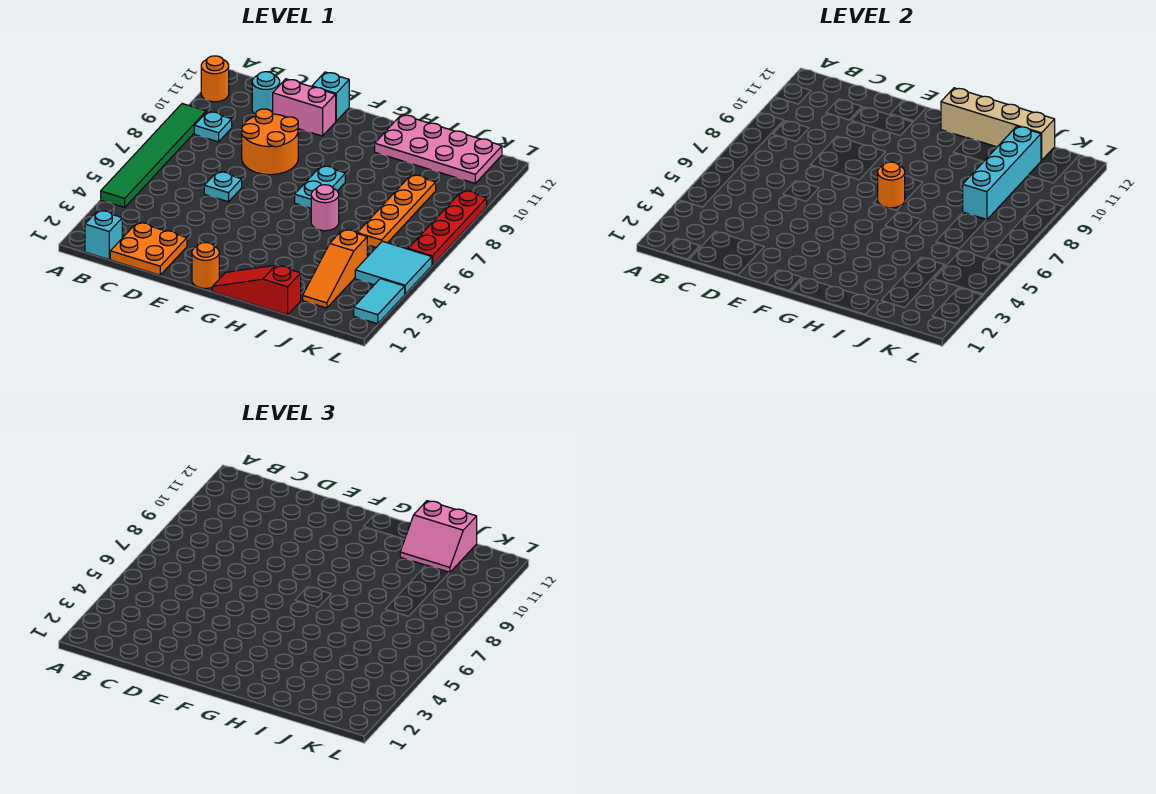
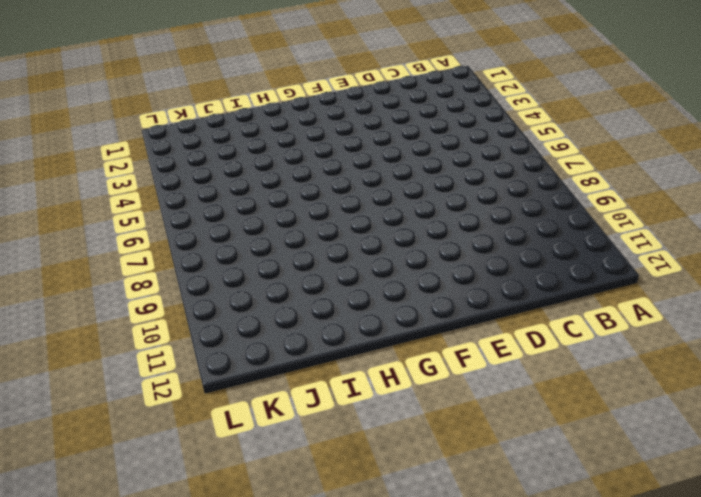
none -> green tile A4:A9 level 1
none -> orange round brick A11 level 1
none -> cyan brick B1 level 1

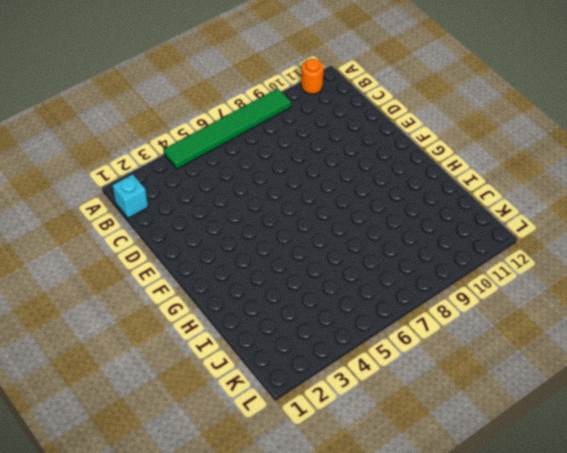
none -> cyan plate B9 level 1
none -> orange plate C1:D2 level 1
none -> cyan round brick C11 level 1

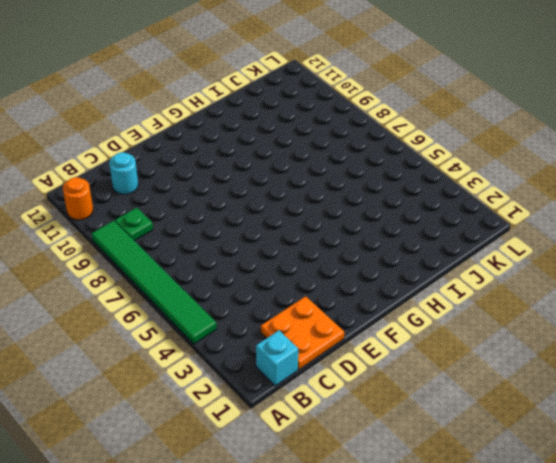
green plate B9 level 1 -> cyan plate B9 level 1
none -> cyan plate D6 level 1
none -> orange round brick D8:E9 level 1
none -> pink brick D11:E11 level 1

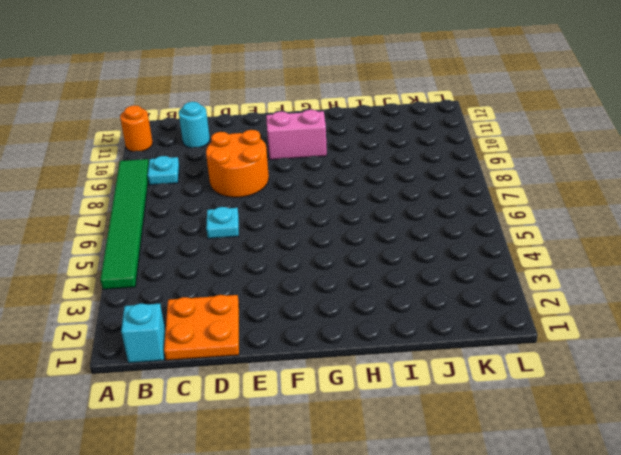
pink brick F10:G10 level 1 -> pink brick D11:E11 level 1
none -> cyan brick E12 level 1
none -> orange round brick F1 level 1
none -> red slope G1:I1 level 1 top I

